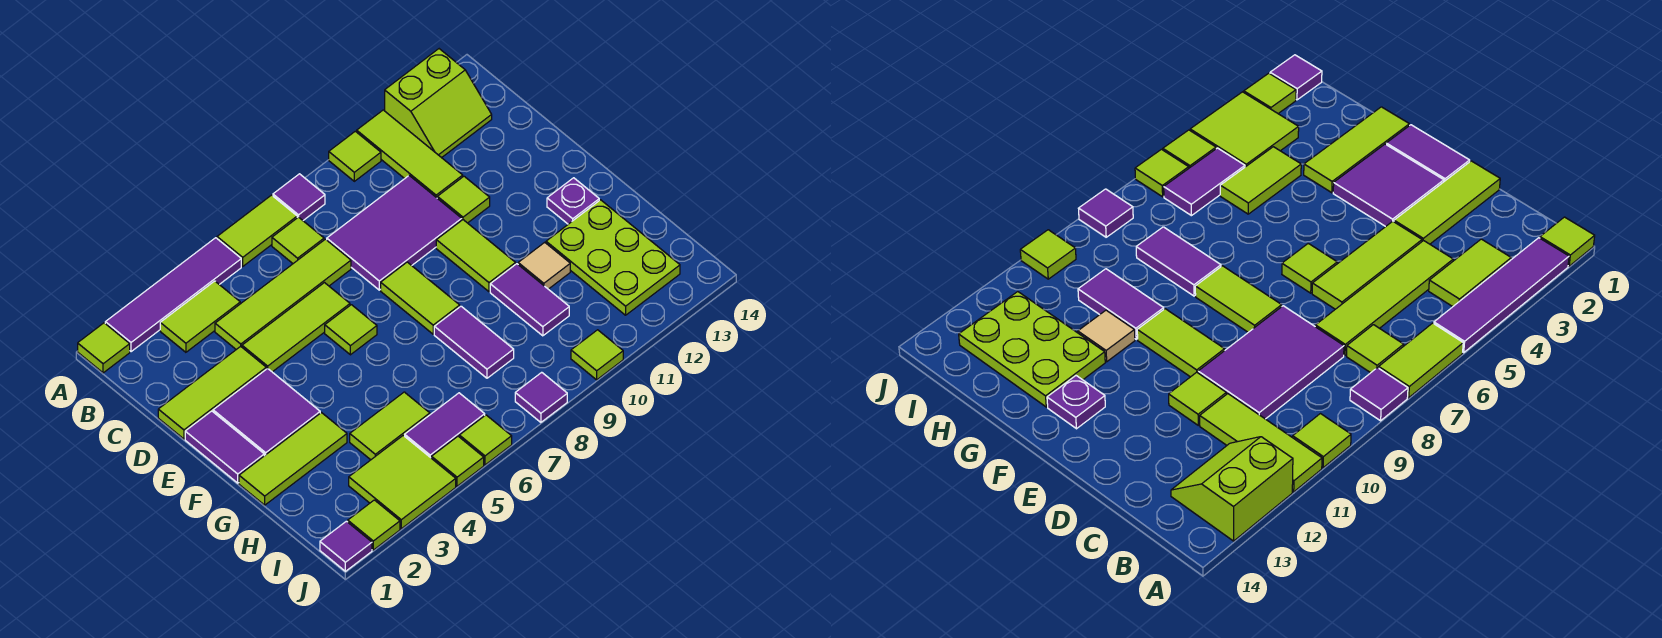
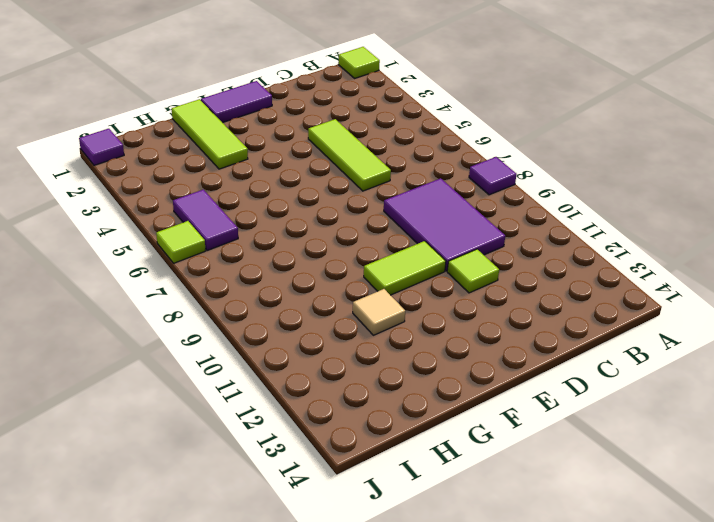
none -> purple tile A2:A5 level 1
none -> lime tile A6:A7 level 1
none -> lime tile A10 level 1
none -> lime tile A11:C11 level 1

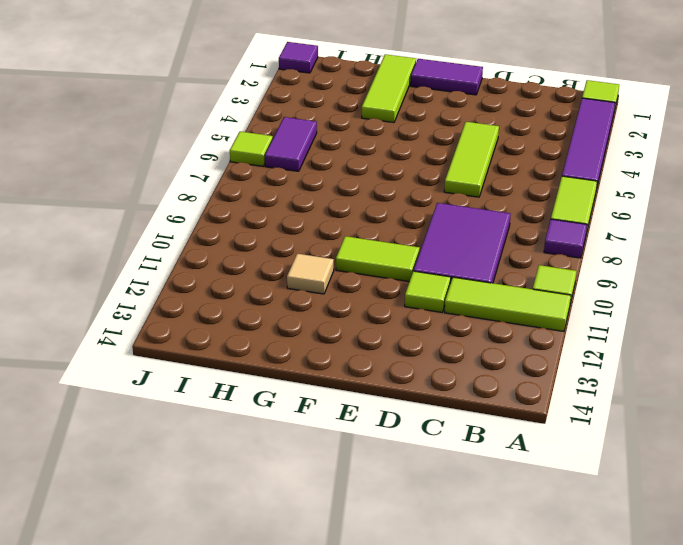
none -> lime slope A12:B13 level 1 top A
none -> lime tile B3:B4 level 1
none -> lime tile B7 level 1
none -> lime tile C4:C7 level 1

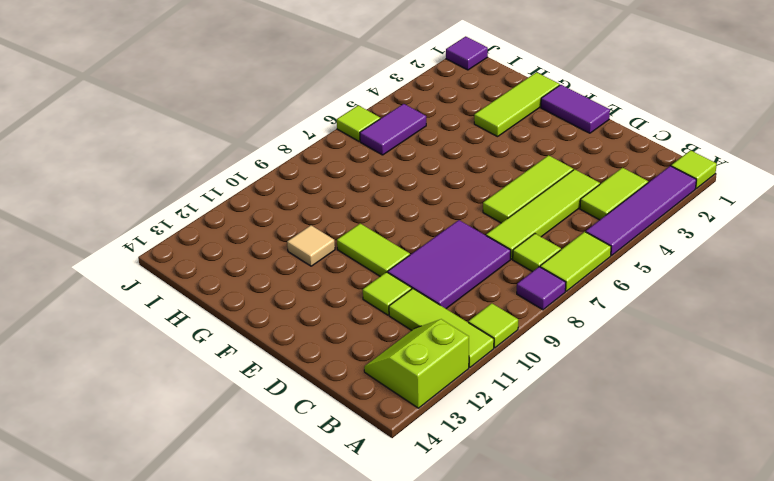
none -> lime tile D1:D3 level 1
none -> purple tile E2:F3 level 1
none -> lime tile E6 level 1
none -> lime tile E8:F8 level 1

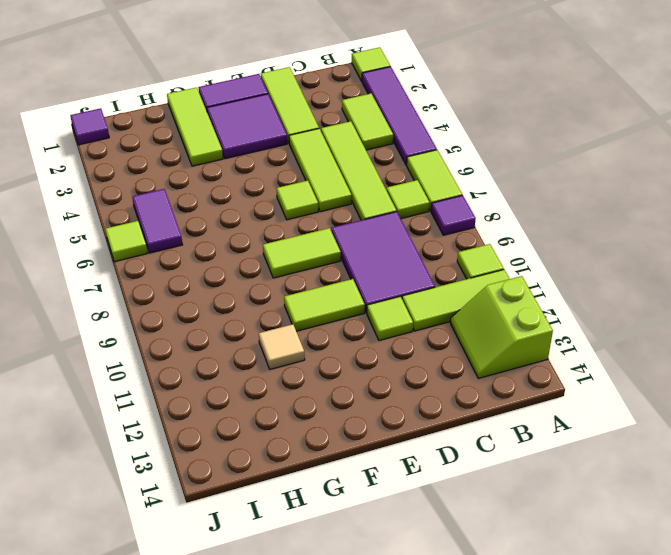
none -> purple plate F13 level 1
none -> purple tile G8:H8 level 1
none -> purple tile G10:H10 level 1
none -> lime plate G12:I13 level 1

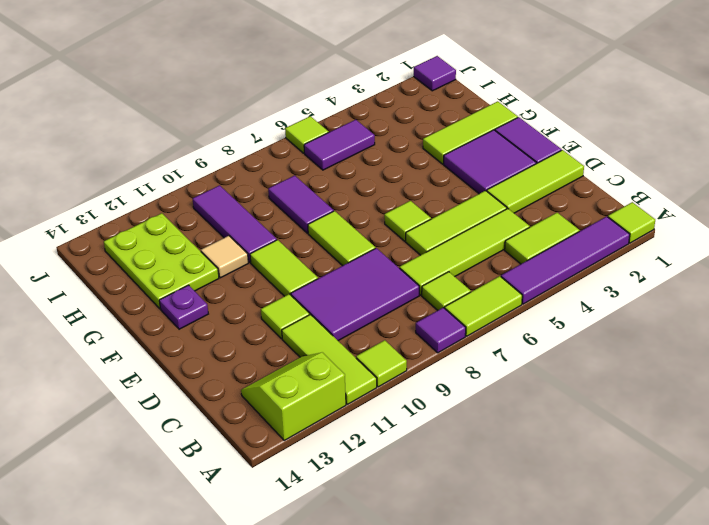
purple tile G10:I10 level 1 -> purple tile G10:H10 level 1
none -> lime tile H4:H5 level 1
none -> lime tile I3:J4 level 1
none -> lime tile J2 level 1
none -> lime tile J5 level 1

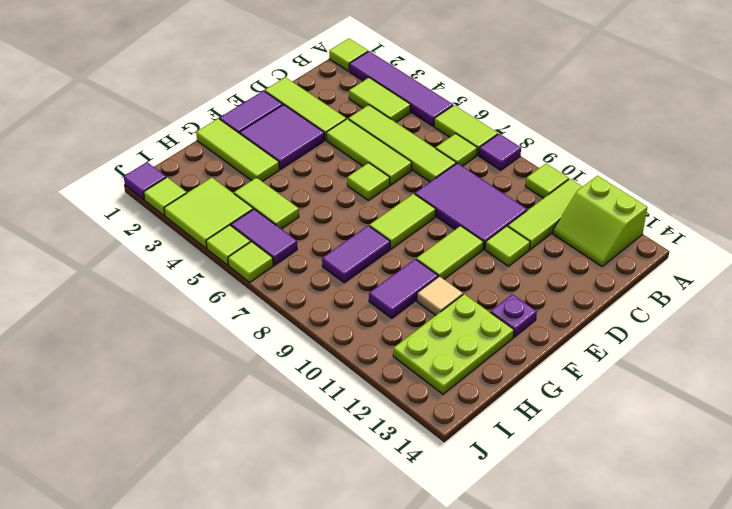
none -> purple tile J8 level 1
none -> lime tile J10 level 1

